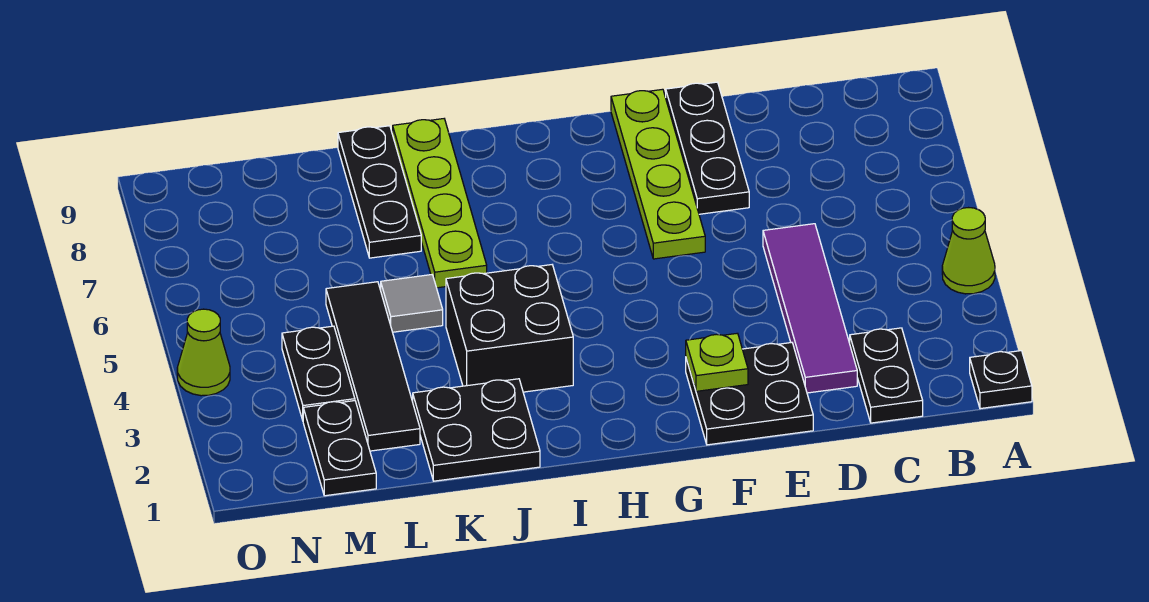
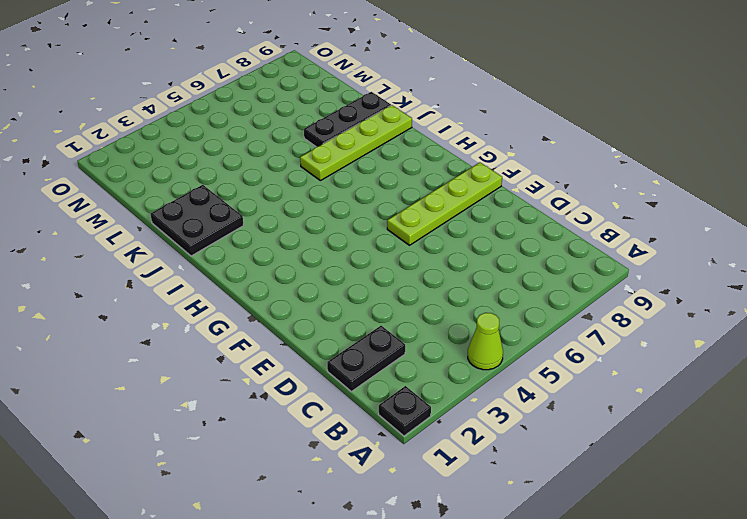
none -> purple tile D2:D5 level 1
none -> black plate E1:F2 level 1
none -> black plate E7:E9 level 1

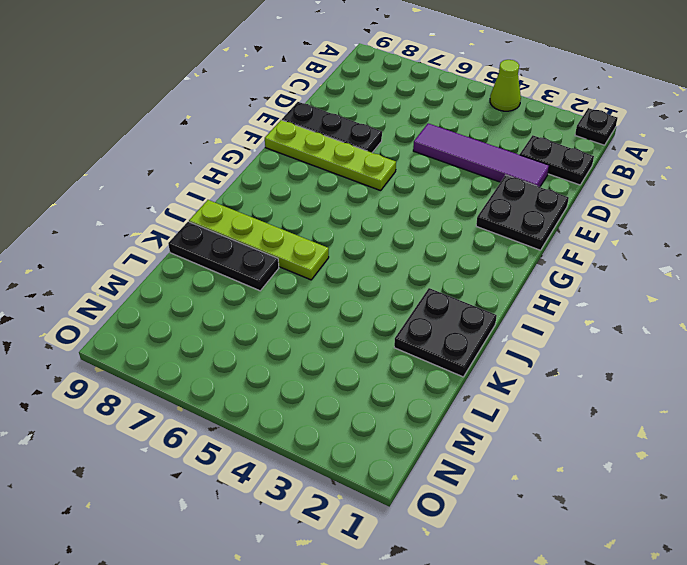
none -> black brick I3:J4 level 1
none -> grey tile K5 level 1
none -> black tile L2:L5 level 1

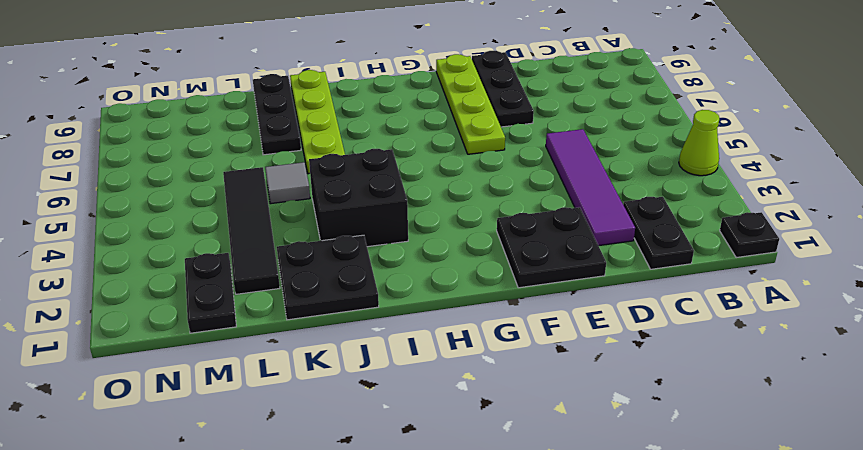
none -> black plate M3:M4 level 1
none -> lime cone O4 level 1
none -> lime plate F2 level 2

